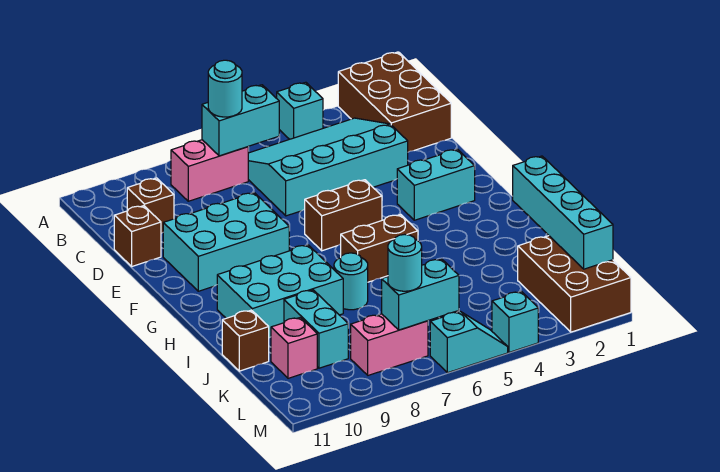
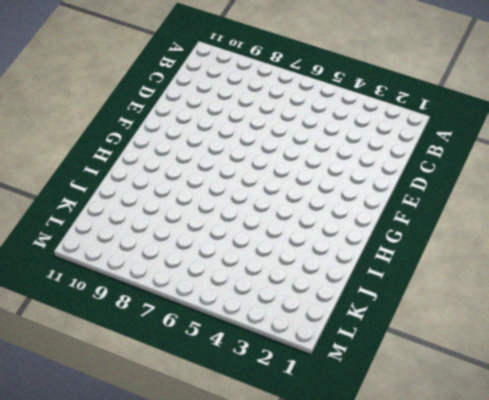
none -> brown brick A1:C2 level 1
none -> cyan brick A4 level 1
none -> cyan slope B3:D6 level 1 top D

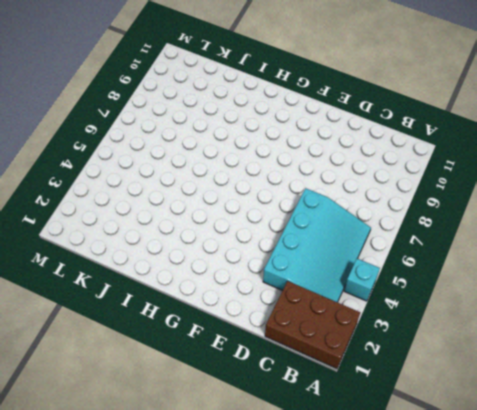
none -> pink brick B7:B8 level 1
none -> brown brick C10 level 1
none -> brown brick D11 level 1

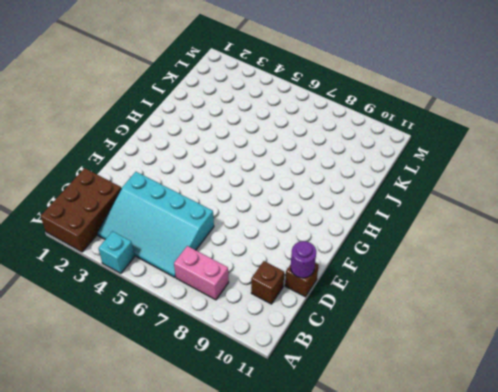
purple round brick D11 level 2 -> none
none -> cyan brick E8:F10 level 1
none -> cyan brick F2:F3 level 1
none -> brown brick F5:F6 level 1

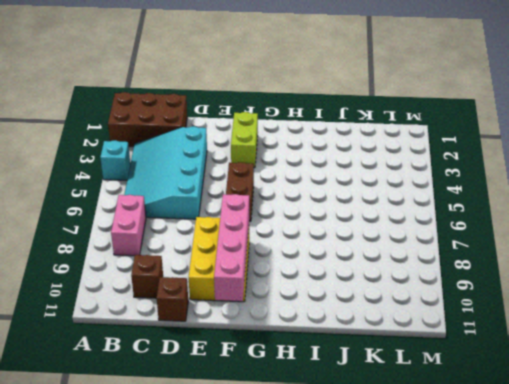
yellow brick E8:F10 level 1 -> cyan brick E8:F10 level 1
lime brick F2:F3 level 1 -> cyan brick F2:F3 level 1
pink brick F8:F11 level 2 -> none
none -> brown brick H5:H6 level 1
none -> cyan brick H8:I10 level 1
none -> cyan round brick I7 level 1

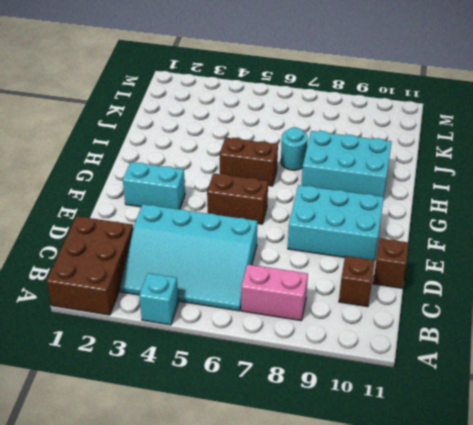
none -> cyan brick J9:K9 level 1
none -> brown brick J11 level 1
none -> brown brick K1:M2 level 1

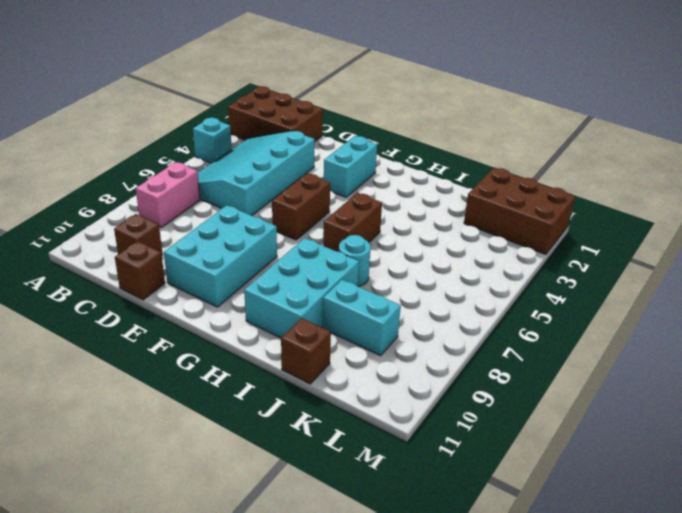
none -> pink brick K10 level 1
none -> pink brick L7:L8 level 1
none -> cyan brick M4 level 1

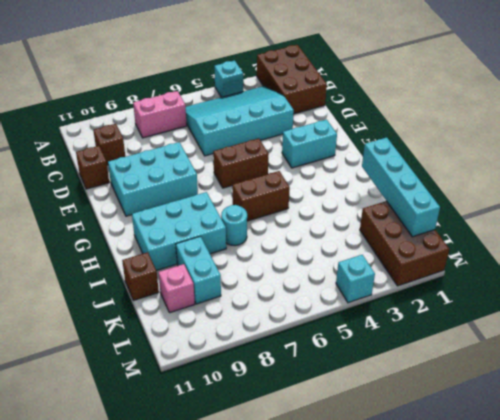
none -> pink brick L7:L8 level 1
none -> cyan slope M5:M6 level 1 top 6
none -> cyan brick B6:B7 level 2

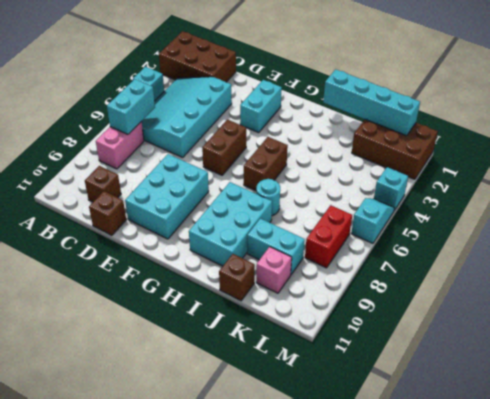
red brick L7:L8 level 1 -> pink brick L7:L8 level 1
none -> cyan brick L6:L7 level 2
none -> cyan round brick B7 level 3
none -> cyan round brick L7 level 3

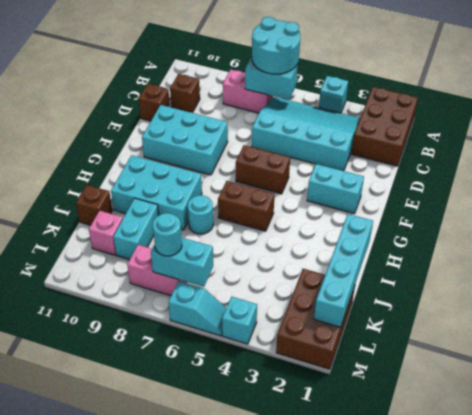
cyan round brick A6:B7 level 3 -> cyan round brick B7 level 3

